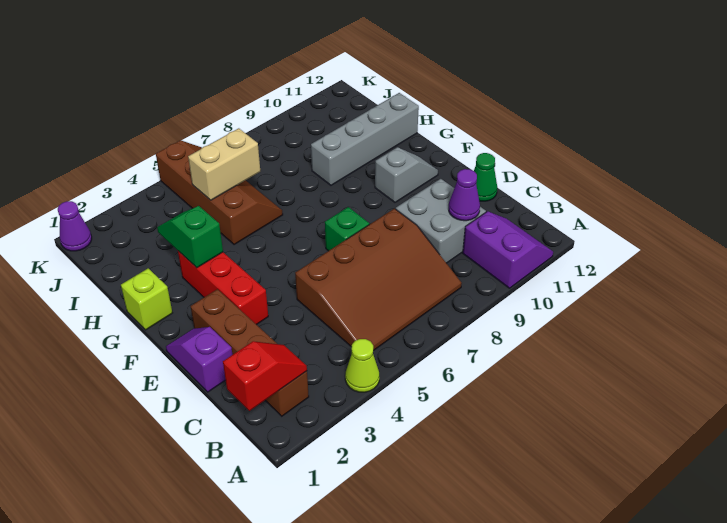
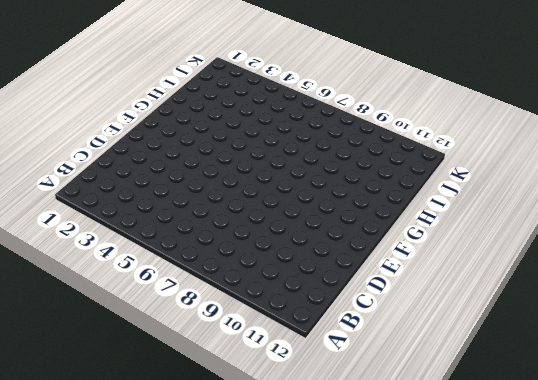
none -> lime cone A4 level 1
none -> purple slope A10:B11 level 1 top 10
none -> brown brick B2:E2 level 1

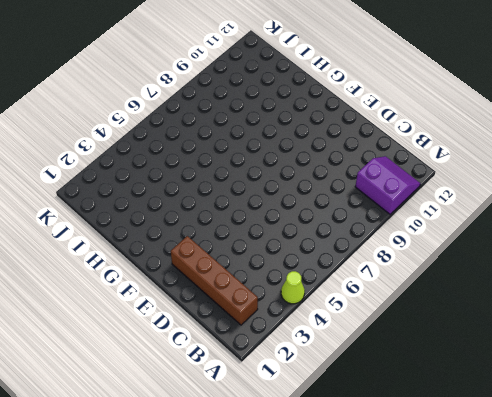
none -> brown slope B5:D8 level 1 top D
none -> grey brick C9:D10 level 1
none -> purple slope D1:E1 level 1 top D

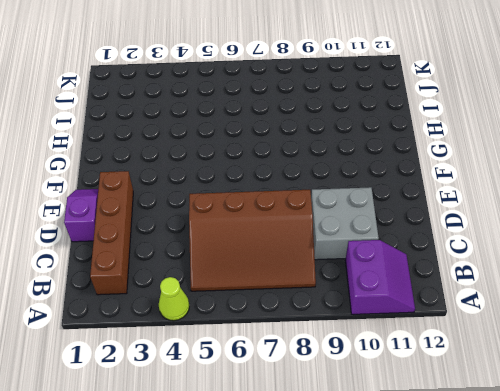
none -> green cone D12 level 1
none -> red brick E3:G3 level 1
none -> green brick E7 level 1

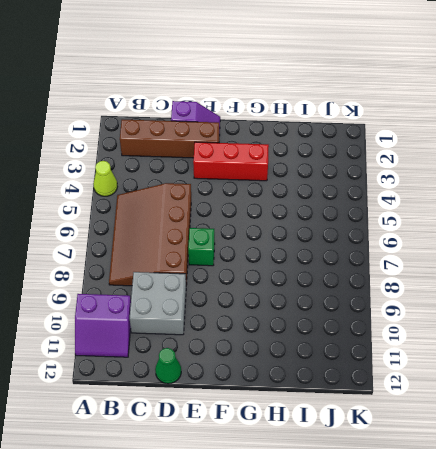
none -> grey slope F10:F11 level 1 top 10
none -> lime brick G1 level 1
none -> brown slope H5:K6 level 1 top 5

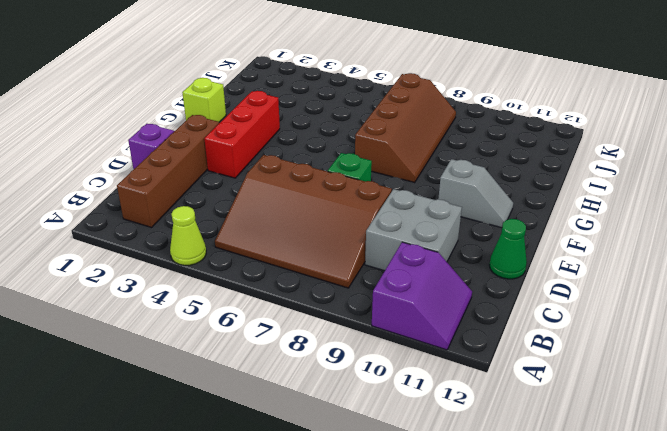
brown slope G7:J8 level 1 top 7 -> brown slope H5:K6 level 1 top 5
none -> grey brick H9:H12 level 1
none -> purple cone K1 level 1
none -> red slope B1:B2 level 2 top 1

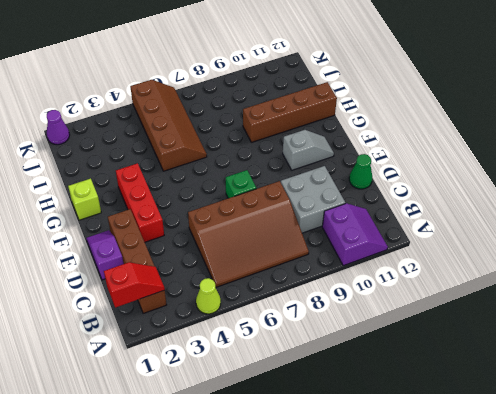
brown brick H9:H12 level 1 -> grey brick H9:H12 level 1
none -> purple cone C10 level 2
none -> green slope G3:H3 level 2 top G
none -> tan brick I5:I6 level 2

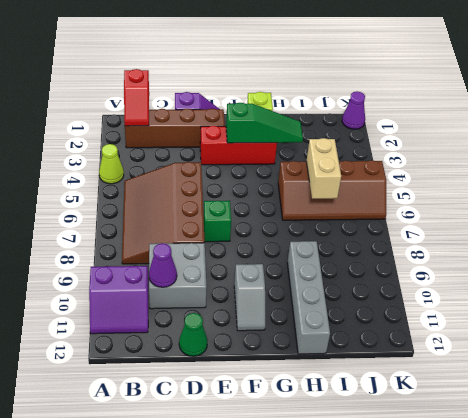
green slope F3:H3 level 2 top F -> green slope G3:H3 level 2 top G

